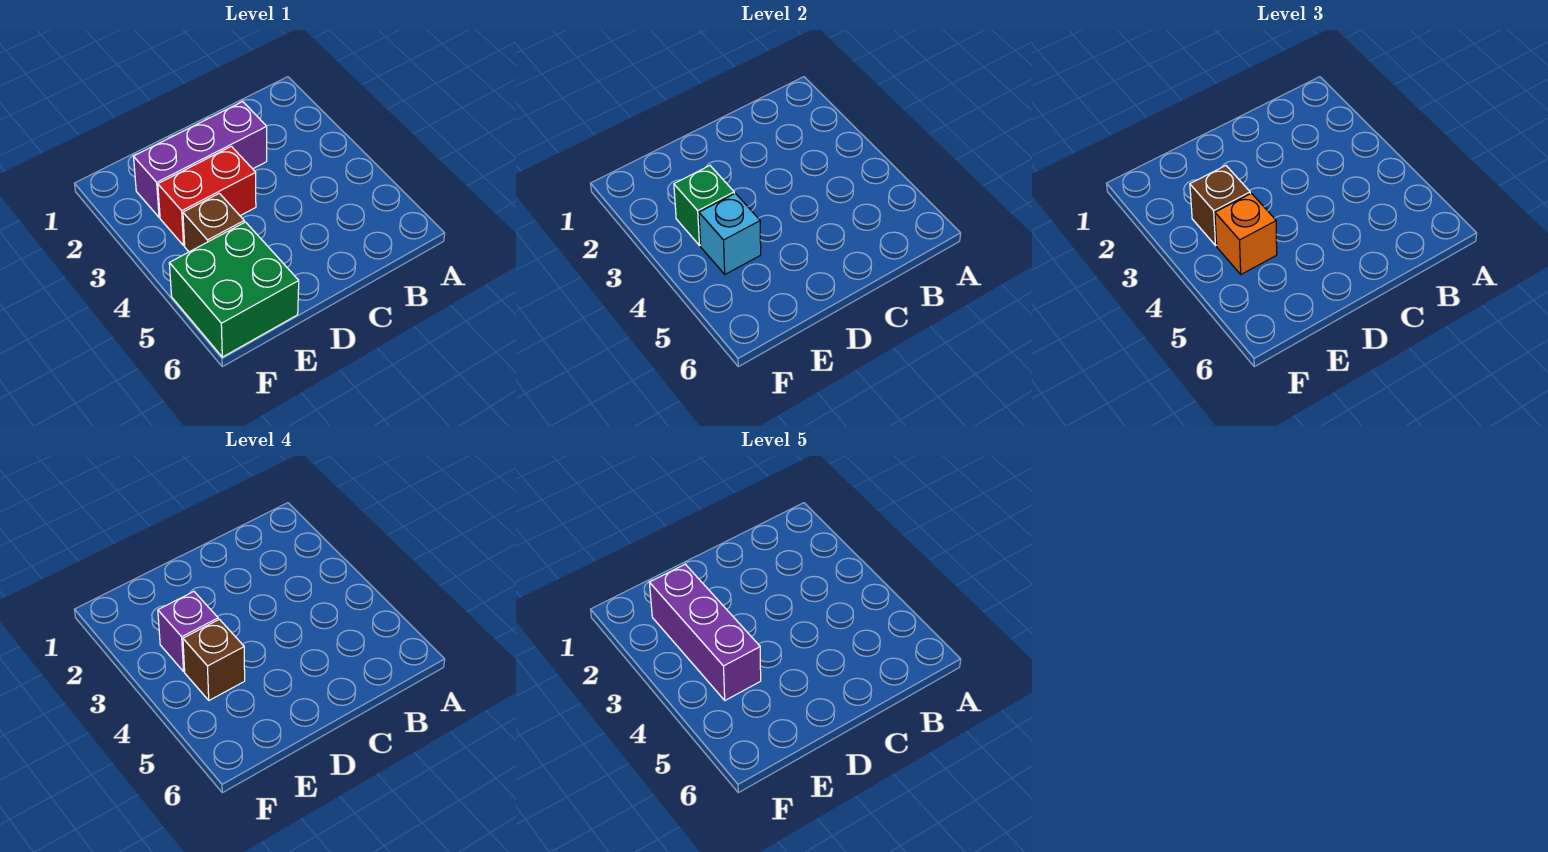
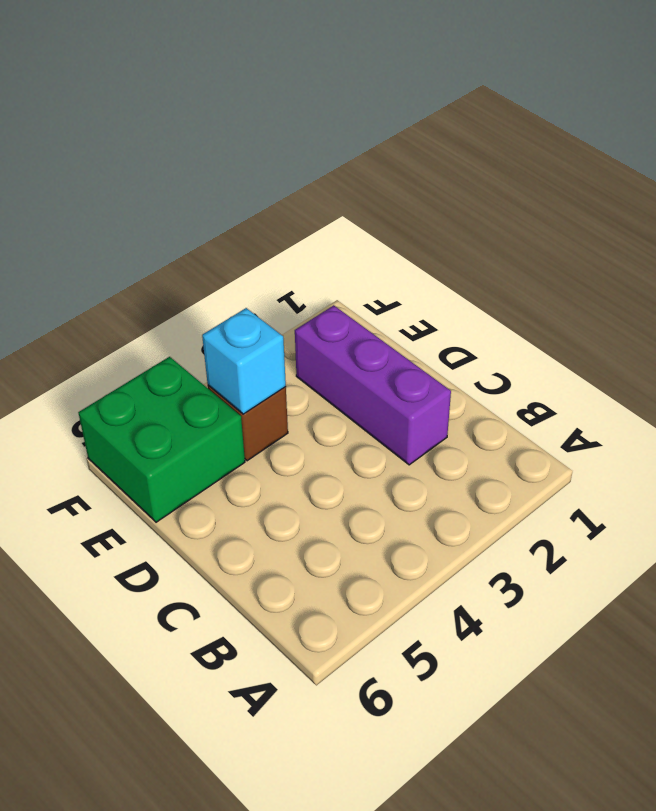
none -> red brick D3:E3 level 1
none -> green brick E3 level 2

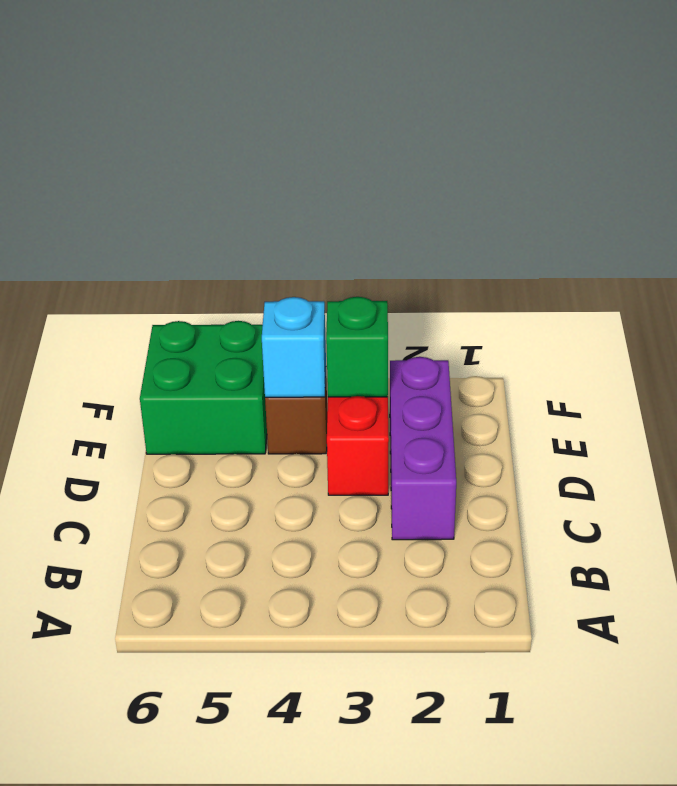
none -> brown brick E3 level 3
none -> orange brick E4 level 3

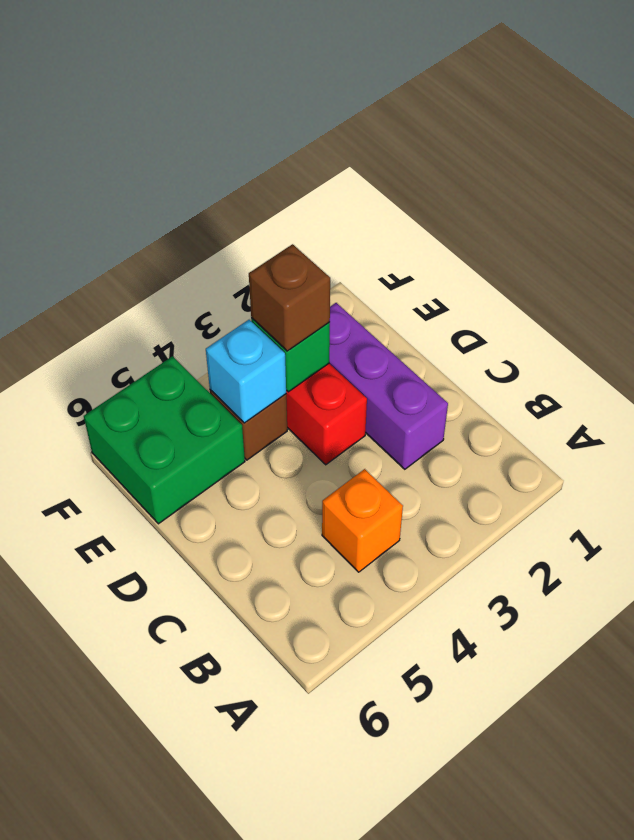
orange brick B4 level 1 -> orange brick E4 level 3
none -> purple brick E3 level 4
none -> brown brick E4 level 4

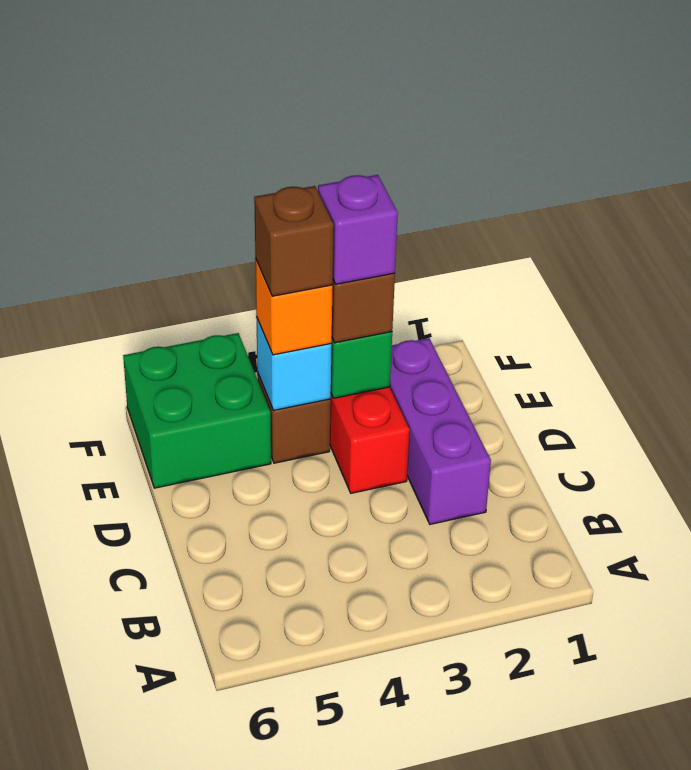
none -> purple brick E2:E4 level 5

